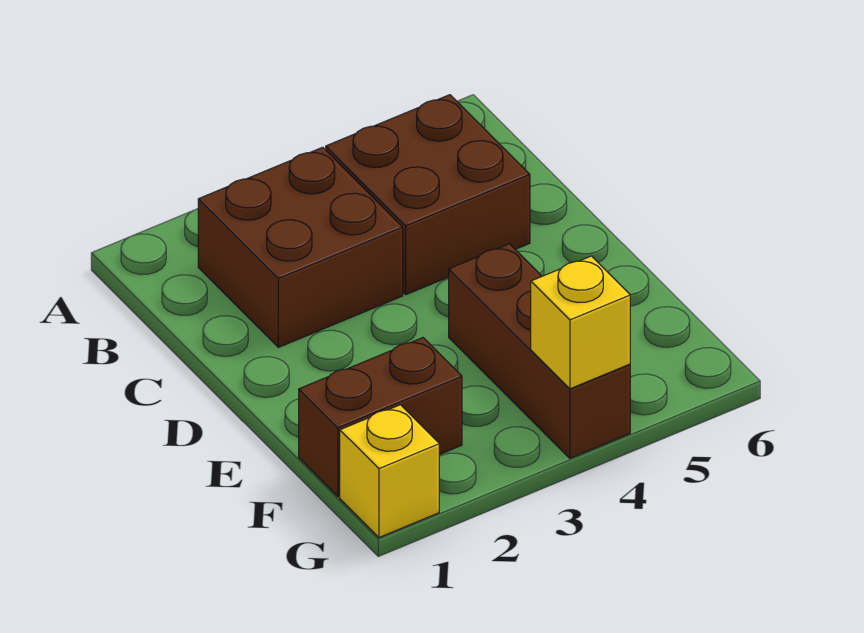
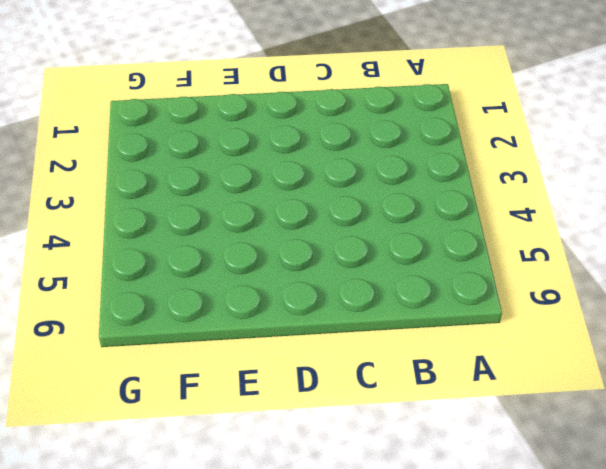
none -> brown brick B2:C3 level 1
none -> brown brick B4:C5 level 1

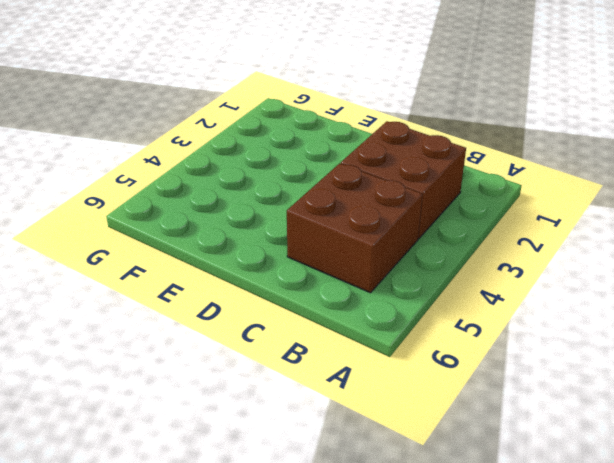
none -> brown brick E4:G4 level 1
none -> brown brick F1:F2 level 1

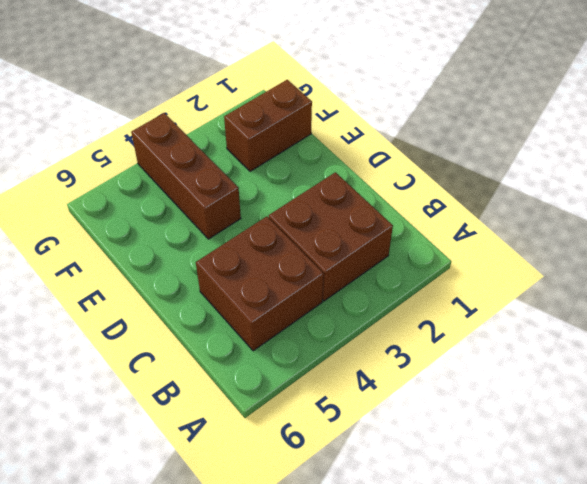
none -> yellow brick G1 level 1
none -> yellow brick G4 level 2

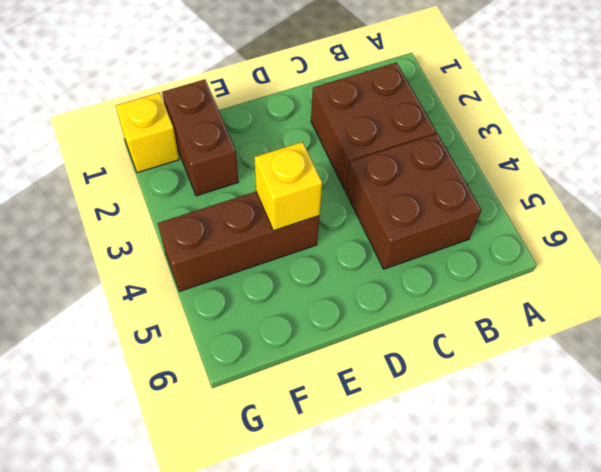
yellow brick E4 level 2 -> yellow brick G4 level 2

